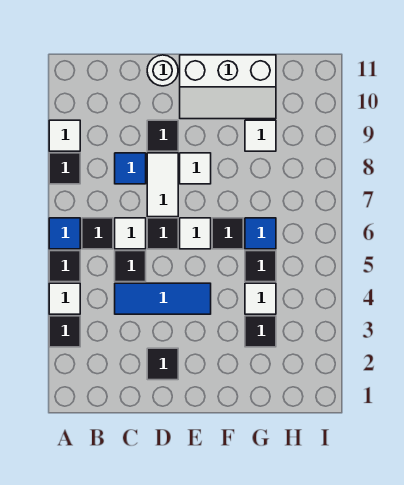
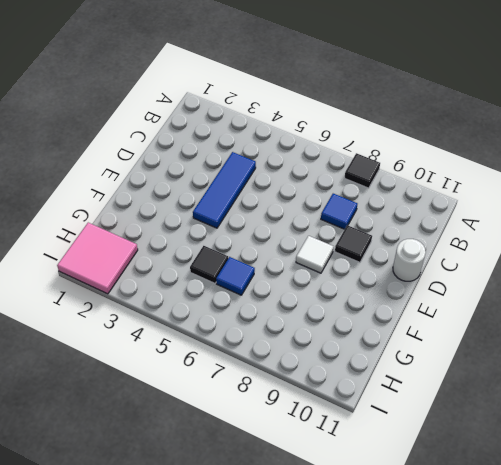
pink tile H1:I2 level 1 -> none
none -> black tile A3 level 1
none -> white tile A4 level 1
none -> black tile A5 level 1

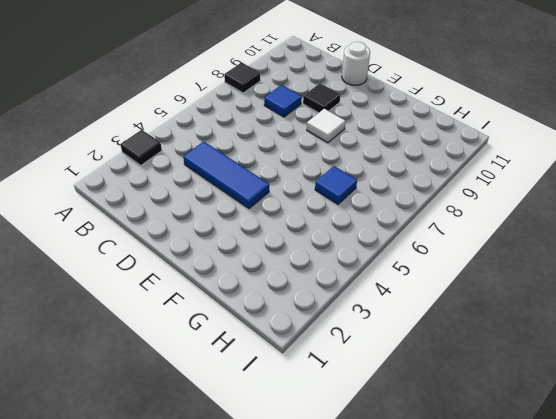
none -> white tile A4 level 1
none -> black tile A5 level 1
none -> blue tile A6 level 1

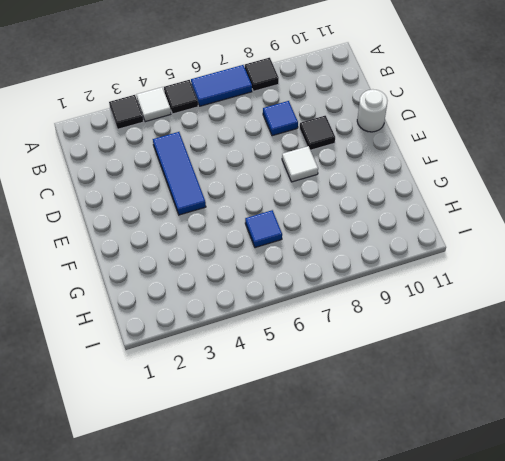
blue tile A6:A7 level 1 -> blue tile A6 level 1
none -> white tile A9 level 1
none -> black tile B6 level 1
none -> black tile C5 level 1

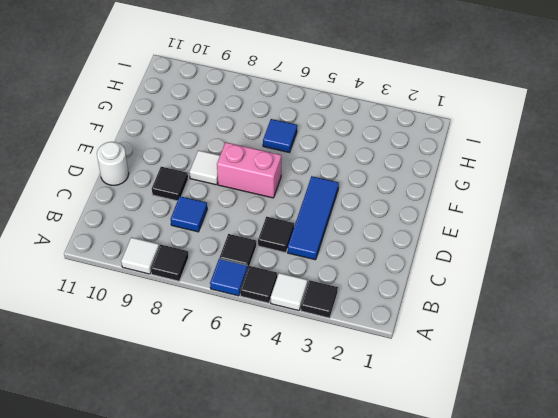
pink brick E6:E7 level 1 -> white tile E6 level 1
none -> white tile C6 level 1
none -> black tile D2 level 1
none -> black tile D6 level 1

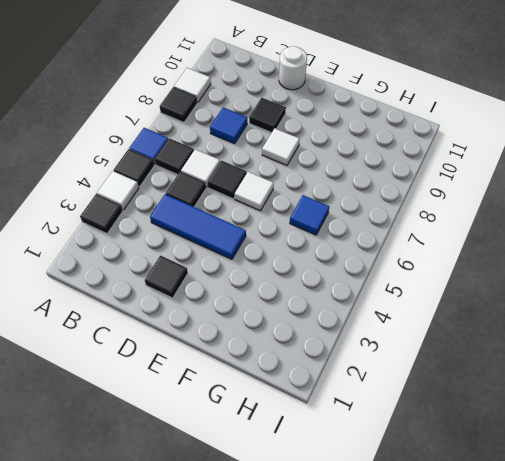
none -> white tile D7:D8 level 1
none -> white slope E10:G11 level 1 top 11
none -> black tile F6 level 1

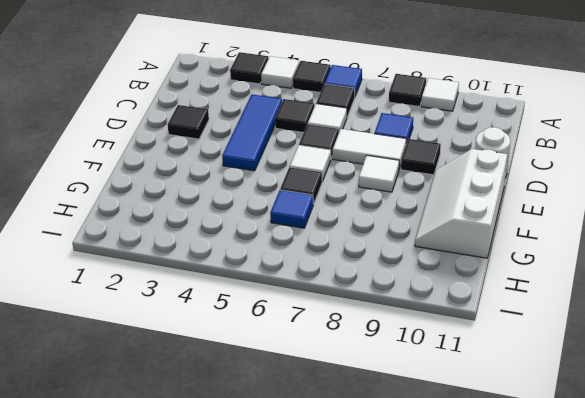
none -> black tile G3 level 1
none -> white tile G4 level 1
none -> black tile G5 level 1

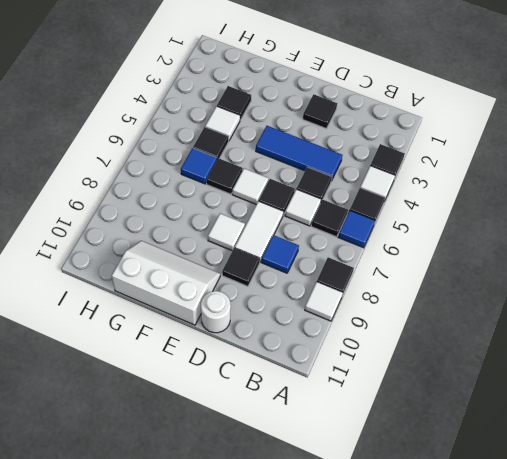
none -> white tile G9 level 1

